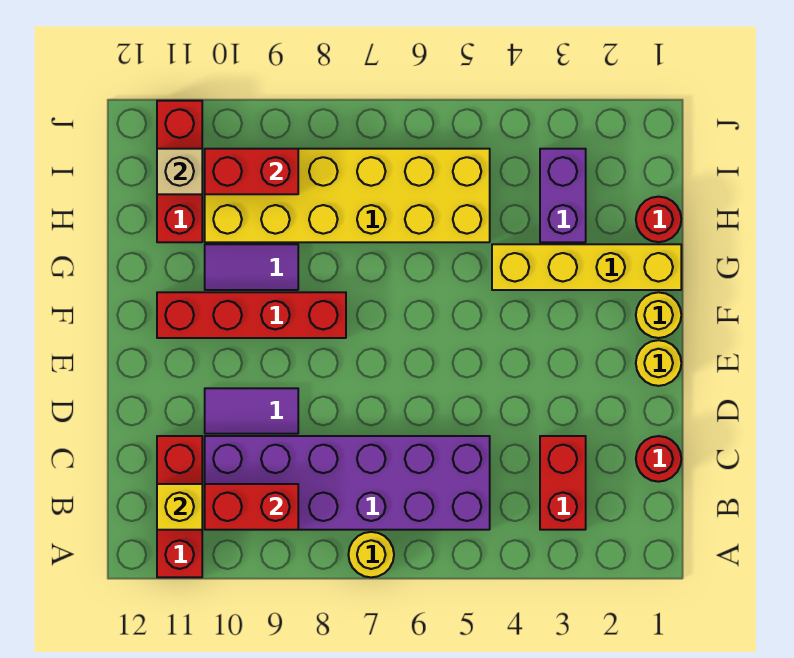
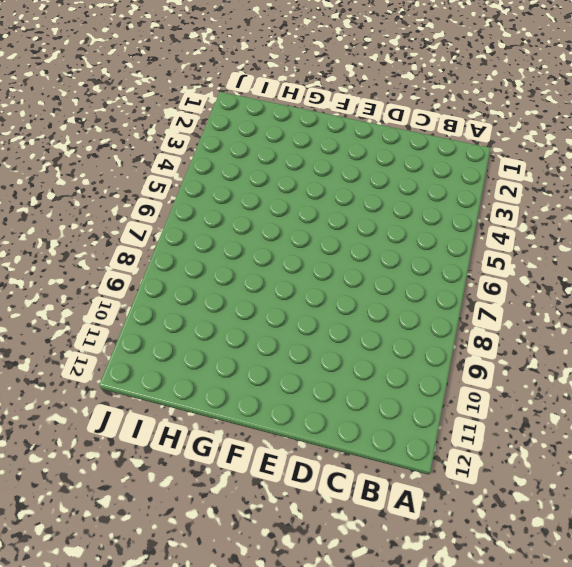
none -> yellow round brick A7 level 1
none -> red brick A11:C11 level 1
none -> red brick B3:C3 level 1

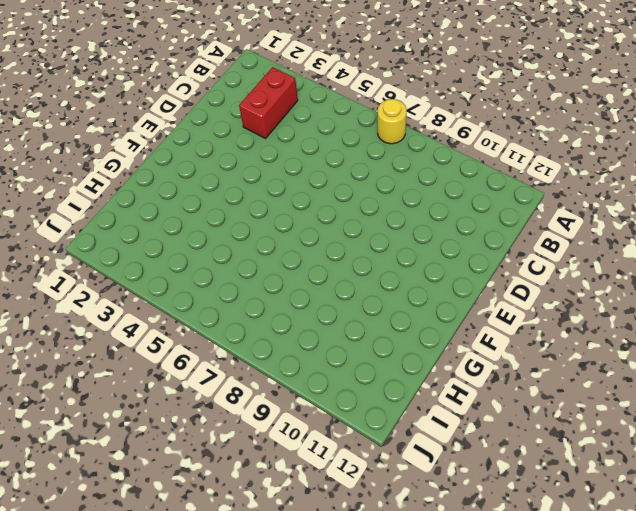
none -> red brick A11:C11 level 1
none -> purple brick B5:C10 level 1
none -> red round brick C1 level 1

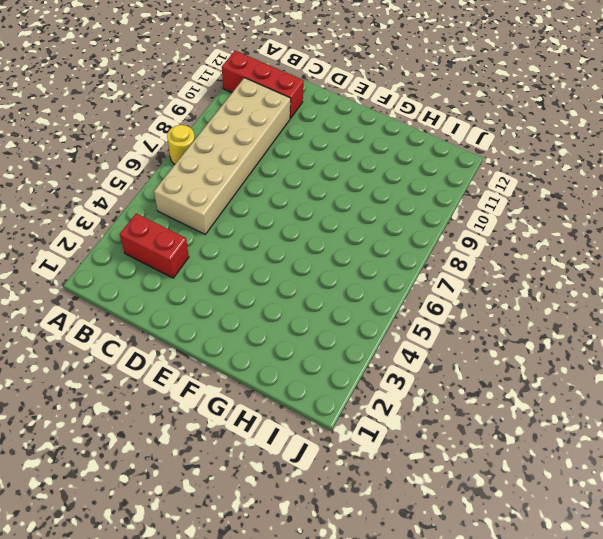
tan brick B5:C10 level 1 -> purple brick B5:C10 level 1
none -> red round brick C1 level 1
none -> purple tile D9:D10 level 1
none -> yellow round brick E1 level 1

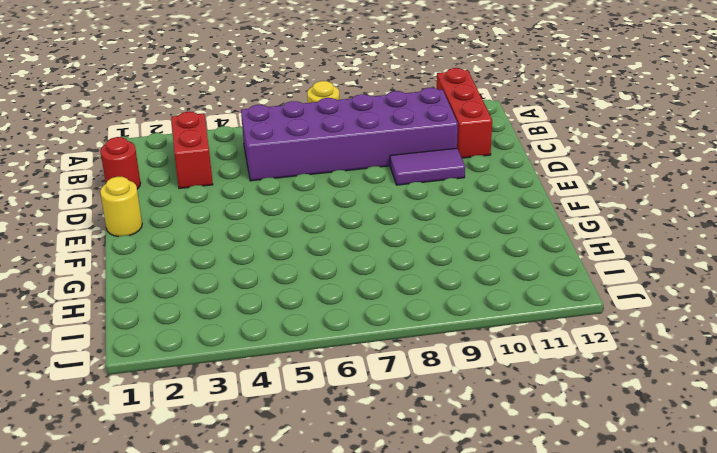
none -> yellow round brick F1 level 1
none -> red brick F8:F11 level 1
none -> yellow brick G1:G4 level 1

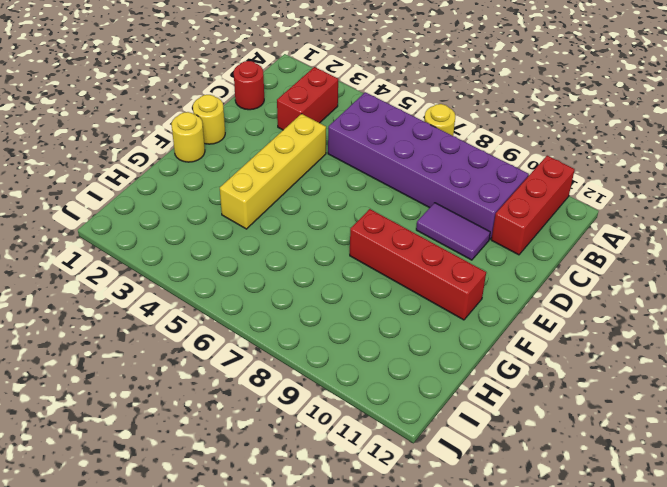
yellow brick D4:G4 level 1 -> yellow brick G1:G4 level 1
none -> purple tile G9:G10 level 1
none -> red round brick H1 level 1
none -> purple brick H3:I3 level 1

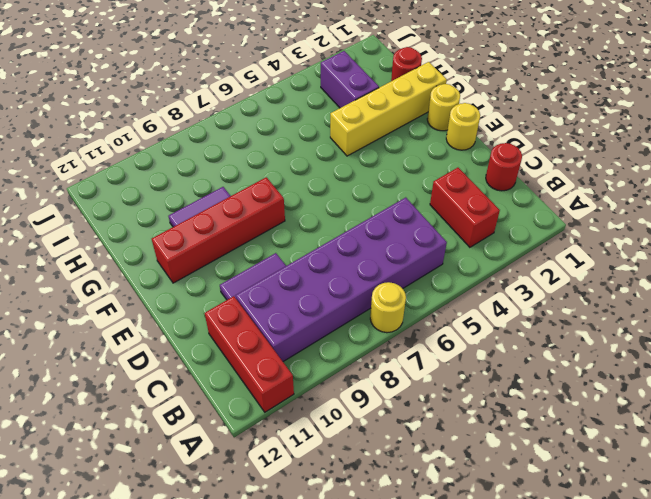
none -> yellow brick H5:I10 level 1
none -> red brick H11:J11 level 1
none -> red brick B9:B10 level 2

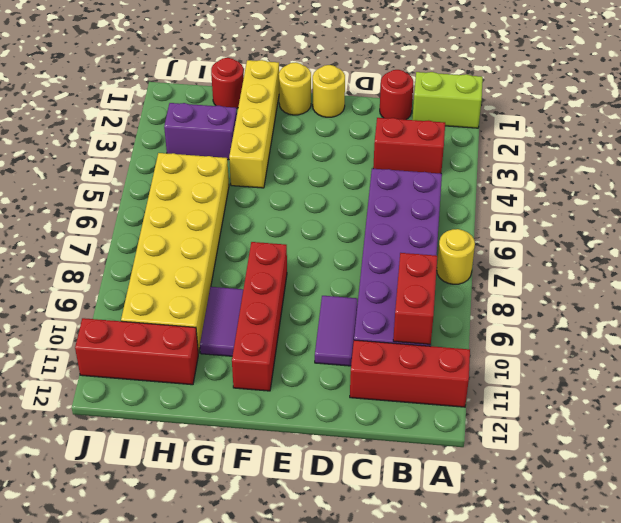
lime brick A1:B1 level 1 -> none
none -> yellow brick B11 level 2
none -> red brick I9:I10 level 2
none -> tan brick I11 level 2

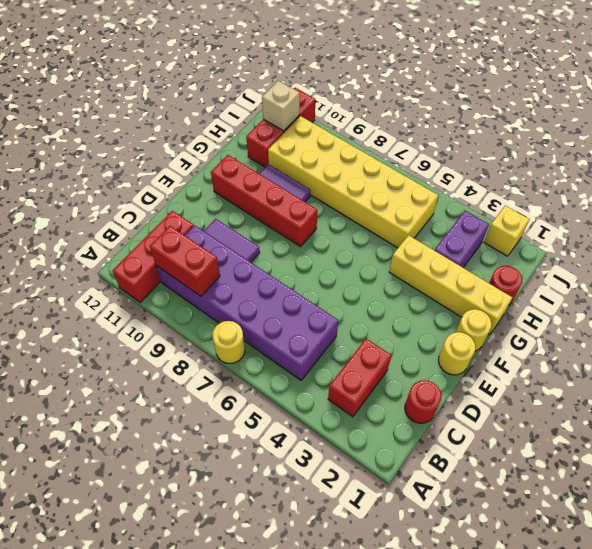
yellow brick J2 level 1 -> yellow brick B11 level 2
none -> red brick I9:I10 level 2

